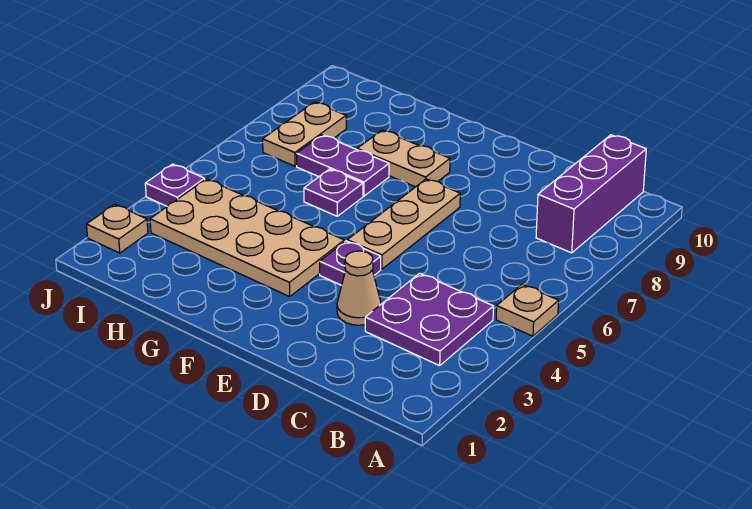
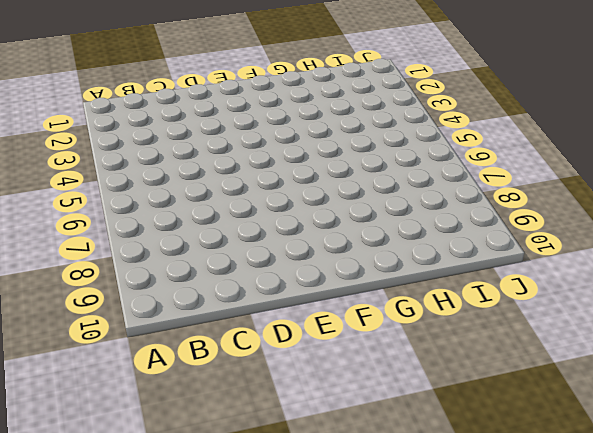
none -> tan plate A5 level 1
none -> purple plate B3:C4 level 1
none -> purple brick B8:B10 level 1

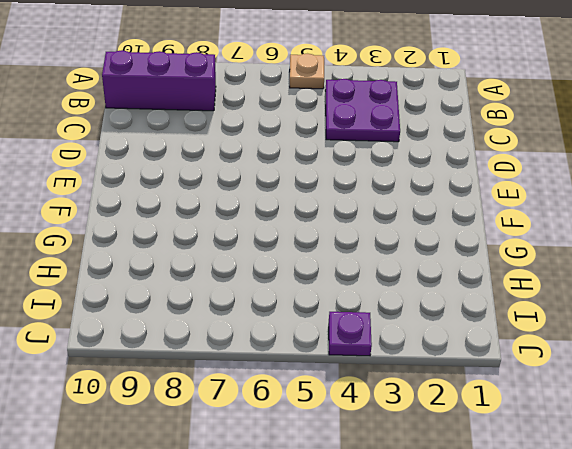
none -> tan cone D3 level 1
none -> purple plate E4 level 1
none -> tan plate E5:E7 level 1

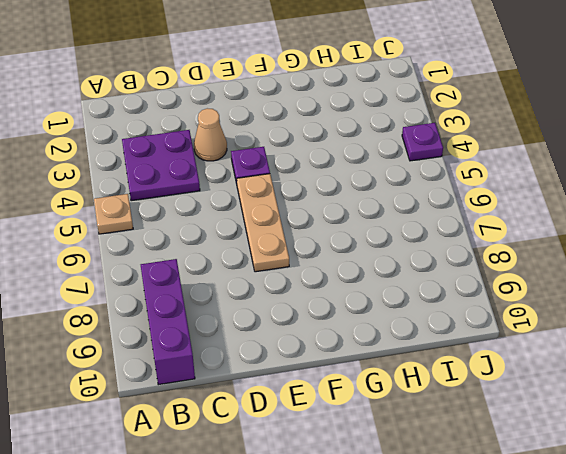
none -> tan plate F3:I4 level 1
none -> tan plate F8:G8 level 1
none -> purple plate G6 level 1

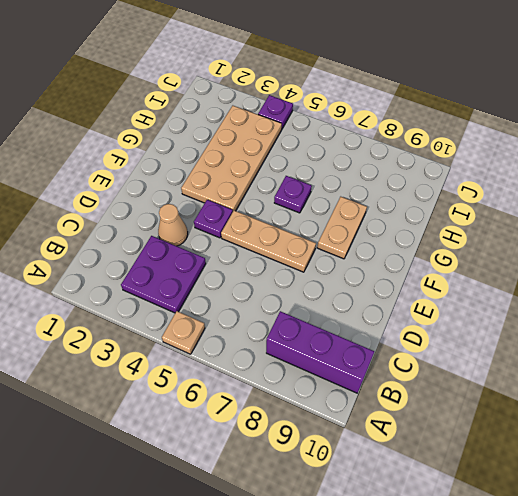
none -> purple plate G7:H7 level 1
none -> tan plate I7:I8 level 1
none -> tan plate J2 level 1

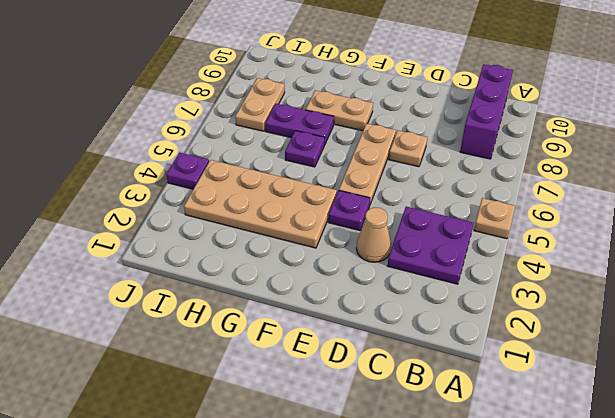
tan plate D7 level 1 -> tan plate J2 level 1

